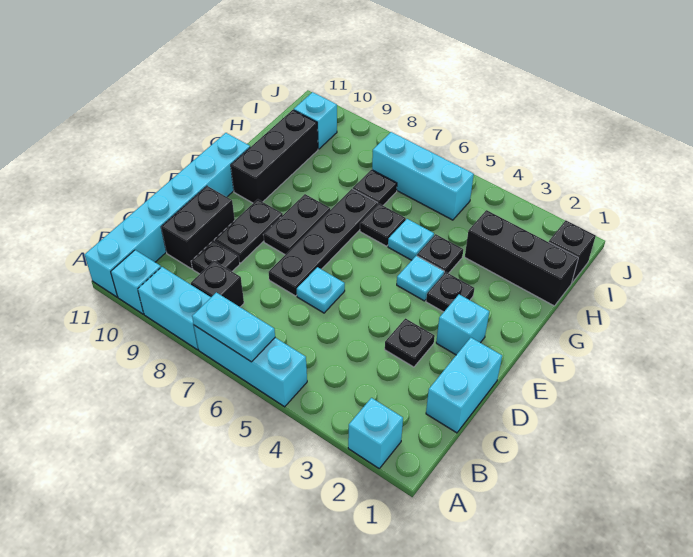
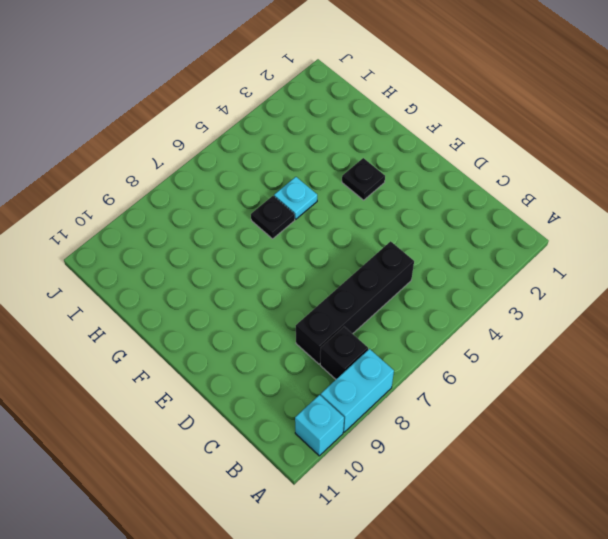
black brick C5:C8 level 1 -> none
none -> cyan brick A2 level 1
none -> cyan brick A5:A7 level 1
none -> cyan brick A11:F11 level 1

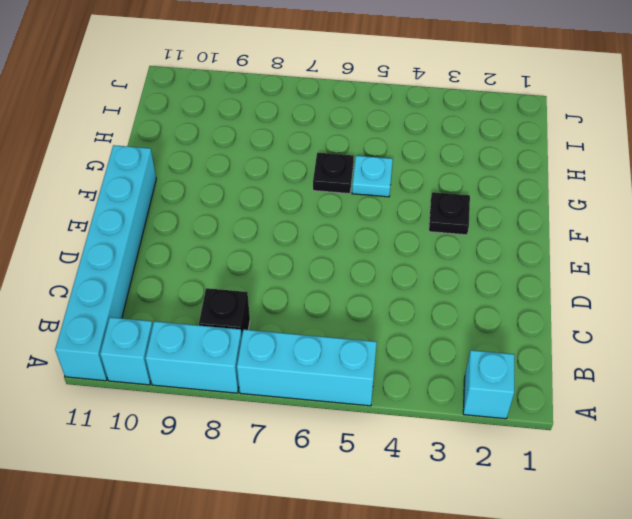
none -> cyan brick C1:D1 level 1
none -> black plate C9 level 1
none -> black brick C10:D10 level 1

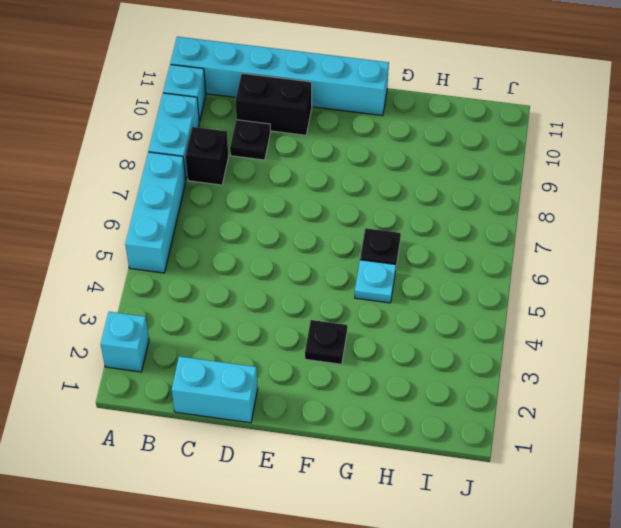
none -> black plate D3 level 1
none -> cyan plate D6 level 1
none -> black plate D7:G7 level 1

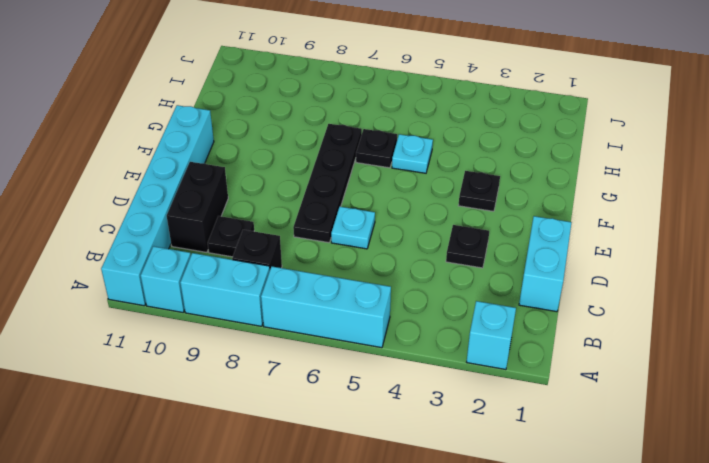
none -> black plate D9:E9 level 1
none -> cyan brick E2 level 1
none -> black plate E8:F8 level 1

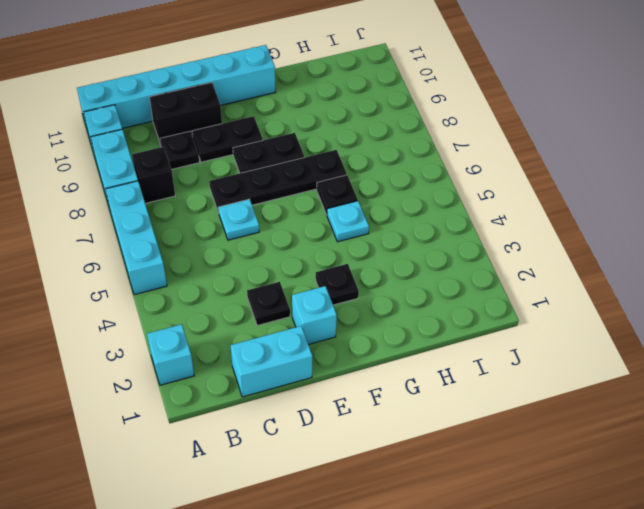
none -> cyan plate F4 level 1
none -> black brick F10:H10 level 1
none -> black plate G4 level 1

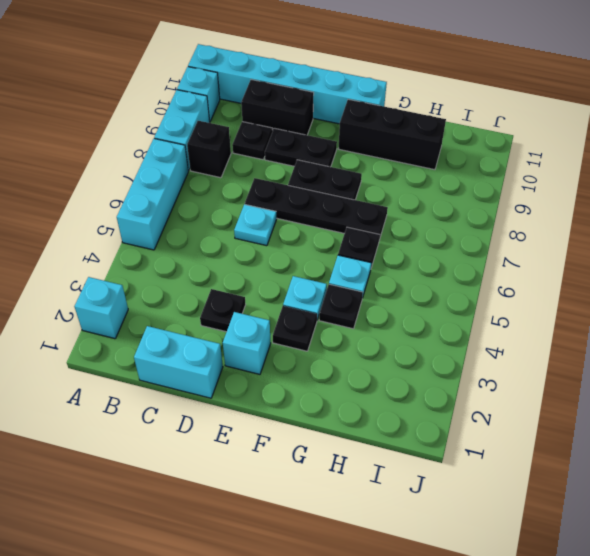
none -> black brick H1:H3 level 1
none -> black plate H7 level 1
none -> black brick I1 level 1

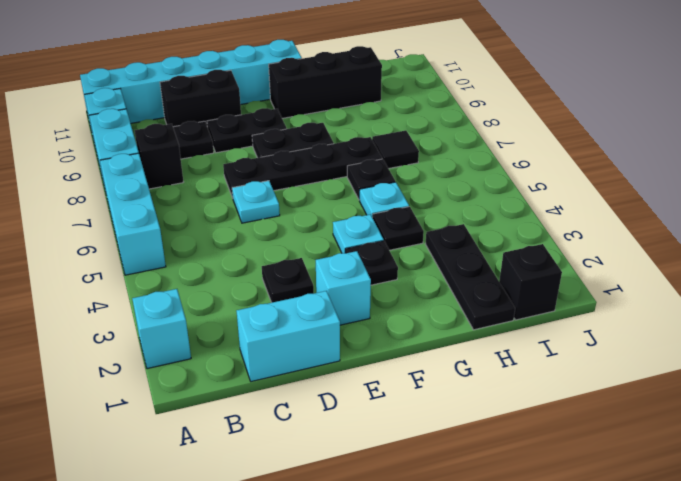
black plate H1:H3 level 1 -> black brick H1:H3 level 1
black tile H7 level 1 -> black plate H7 level 1
none -> cyan brick I5:I7 level 1
none -> cyan brick I10 level 1
none -> cyan plate A6:A7 level 2

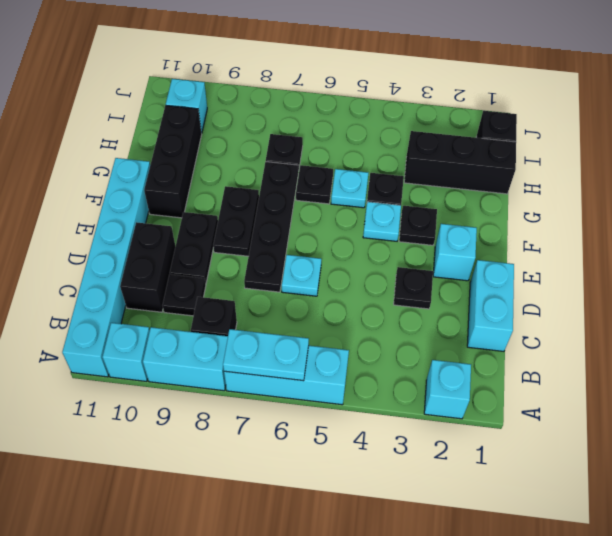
none -> cyan brick I5:I7 level 1

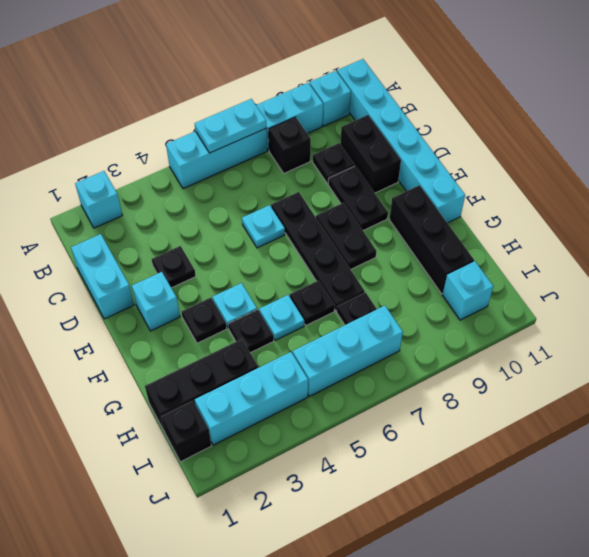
cyan brick I2:I4 level 1 -> none

